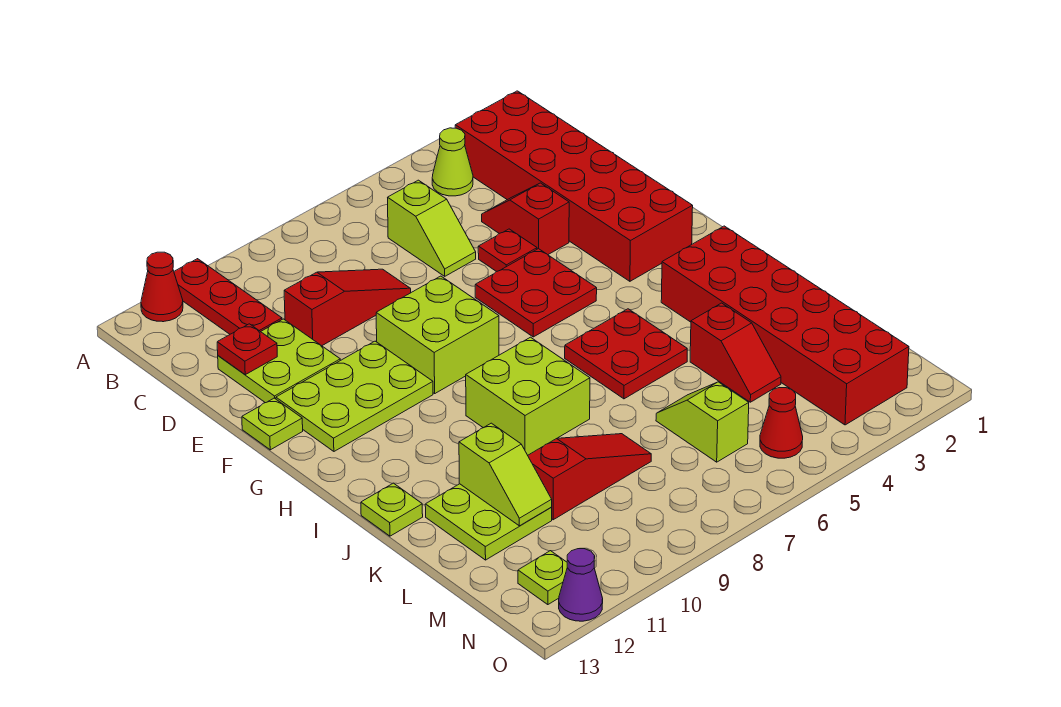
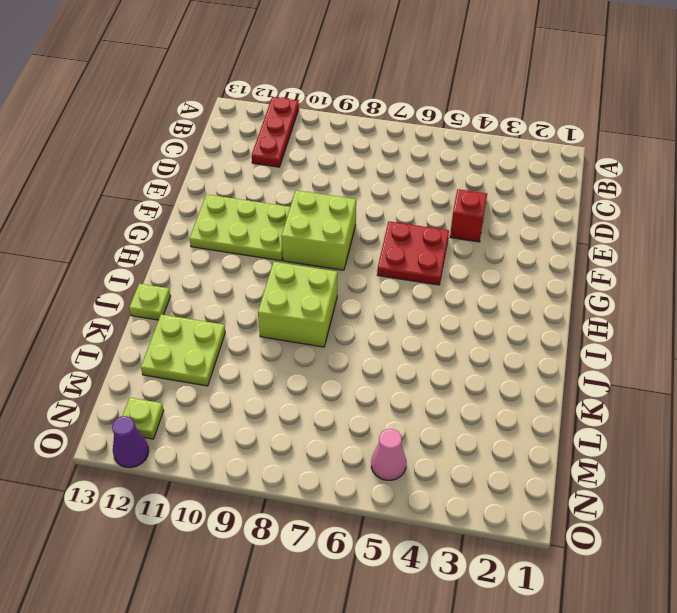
pink cone N5 level 1 -> red cone N5 level 1
none -> red cone A12 level 1
none -> red brick B2:G3 level 1
none -> lime cone B4 level 1

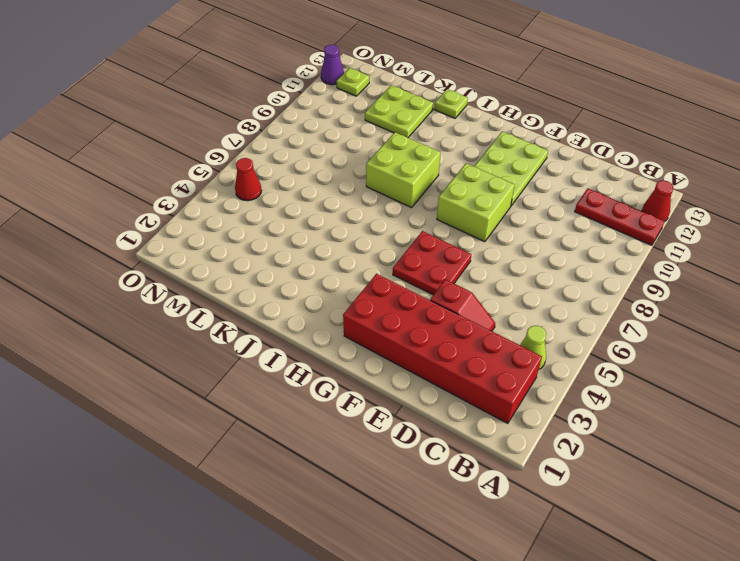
none -> lime slope C6:D6 level 1 top C
none -> red slope D8:D10 level 1 top 10
none -> lime plate D11:E12 level 1

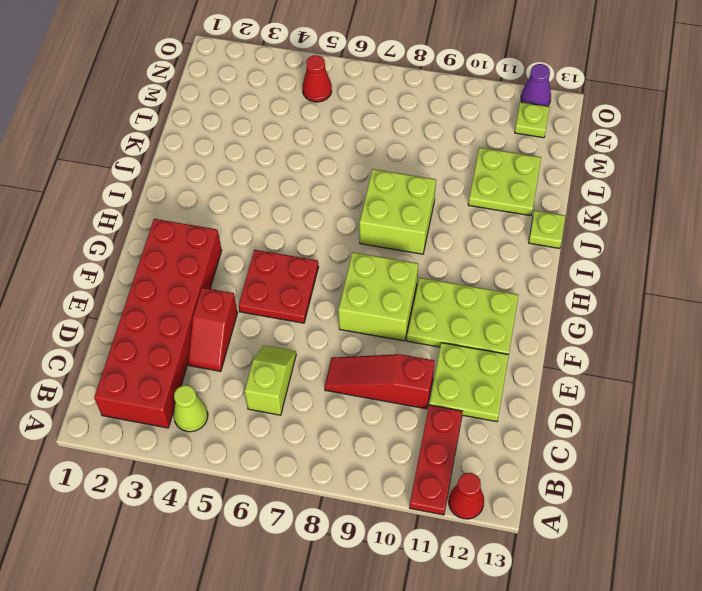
none -> red plate E5 level 1
none -> lime plate F13 level 1
none -> red brick I2:N3 level 1

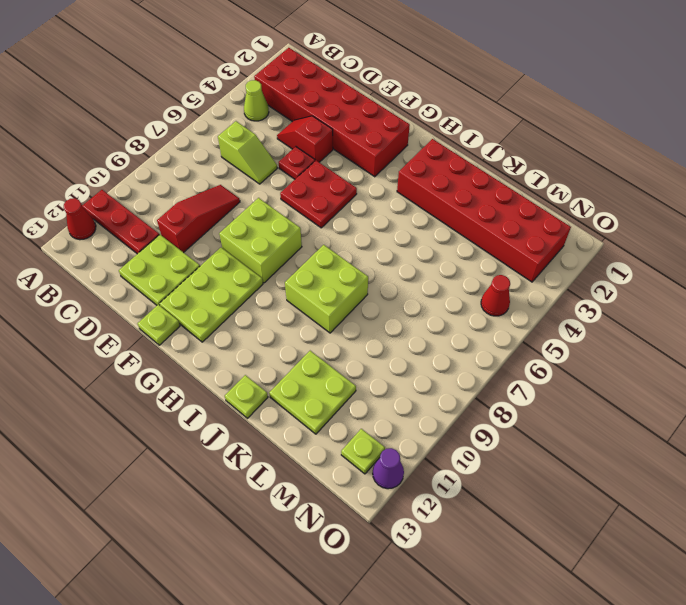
none -> red plate I5:J6 level 1
none -> red slope K4:L4 level 1 top K
none -> lime slope L6:M6 level 1 top M

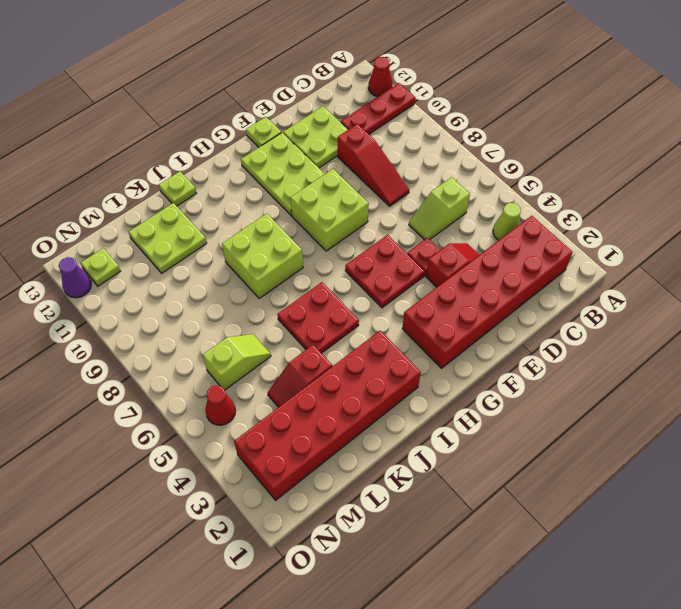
none -> red slope L8:L10 level 1 top 10
none -> red plate D12 level 2
none -> lime slope K11:L11 level 2 top K

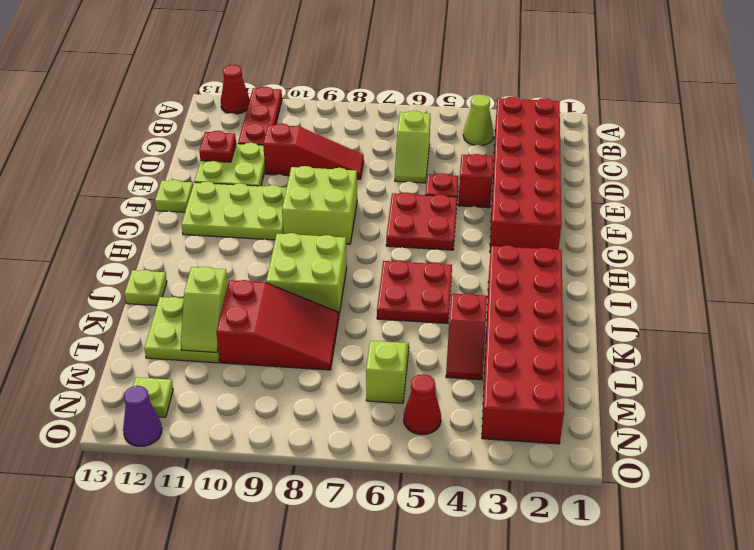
red slope K8:L10 level 1 top 10 -> red slope L8:L10 level 1 top 10

